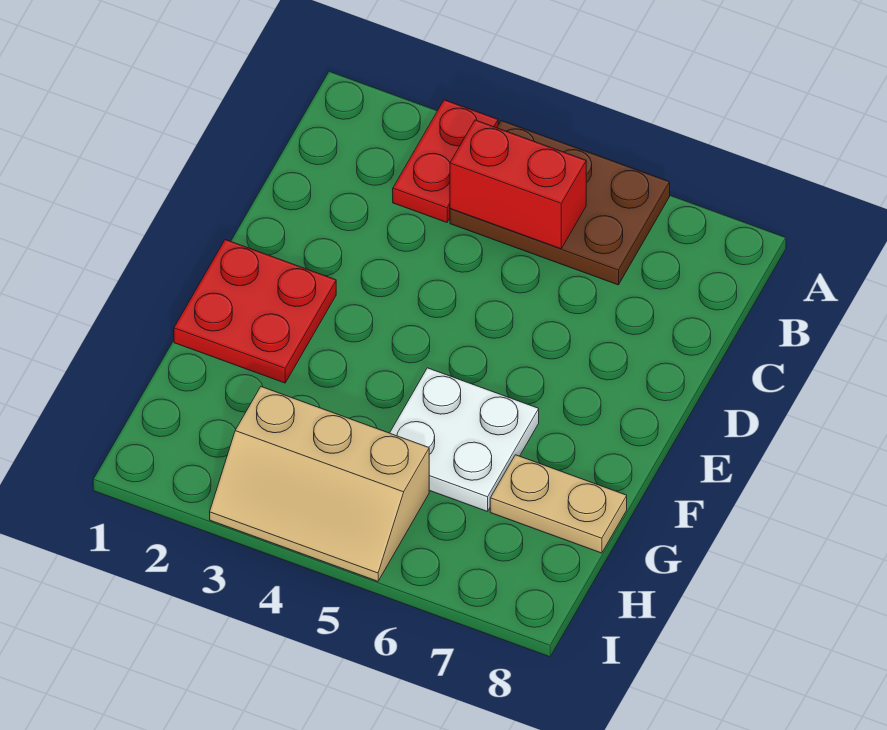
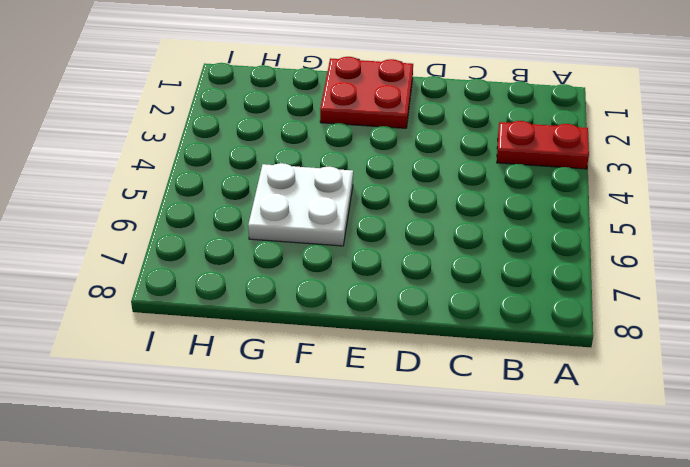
none -> brown plate A4:B6 level 1
none -> tan plate G7:G8 level 1

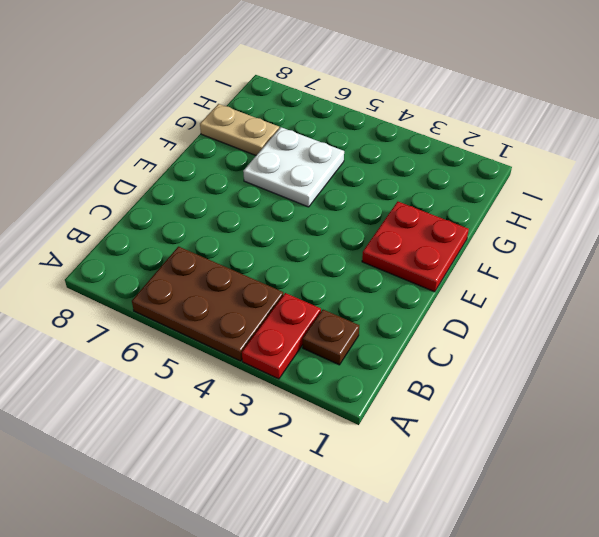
brown plate B2 level 1 -> none
none -> tan slope H3:I5 level 1 top H
none -> red brick B4:B5 level 2

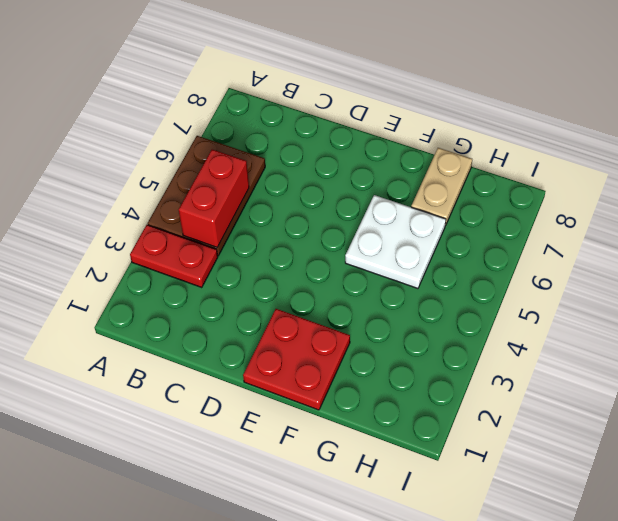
none -> tan slope H3:I5 level 1 top H

